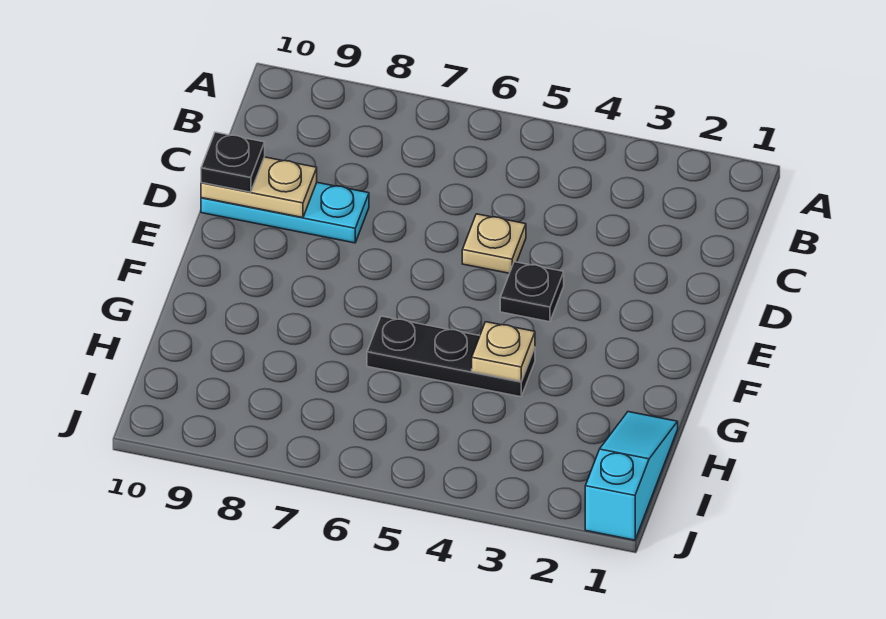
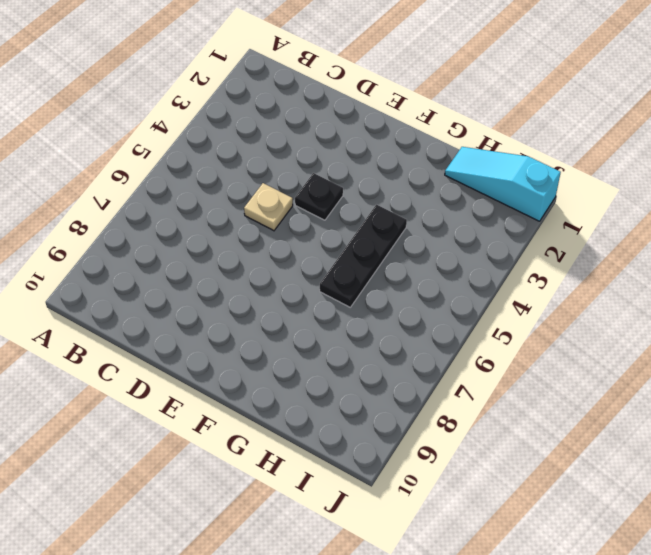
none -> cyan plate D8:D10 level 1
none -> tan plate D9:D10 level 2

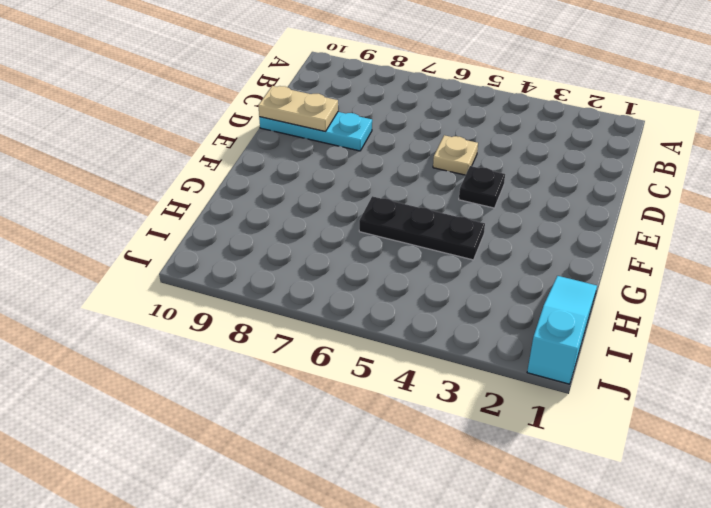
none -> tan plate G4 level 2
none -> black plate D10 level 3

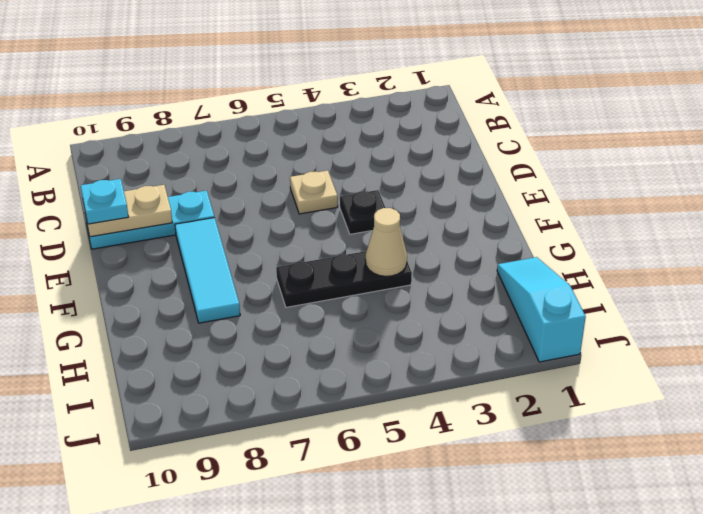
cyan plate D10 level 3 -> black plate D10 level 3
cyan tile E8:G8 level 1 -> none
tan cone G4 level 2 -> tan plate G4 level 2

